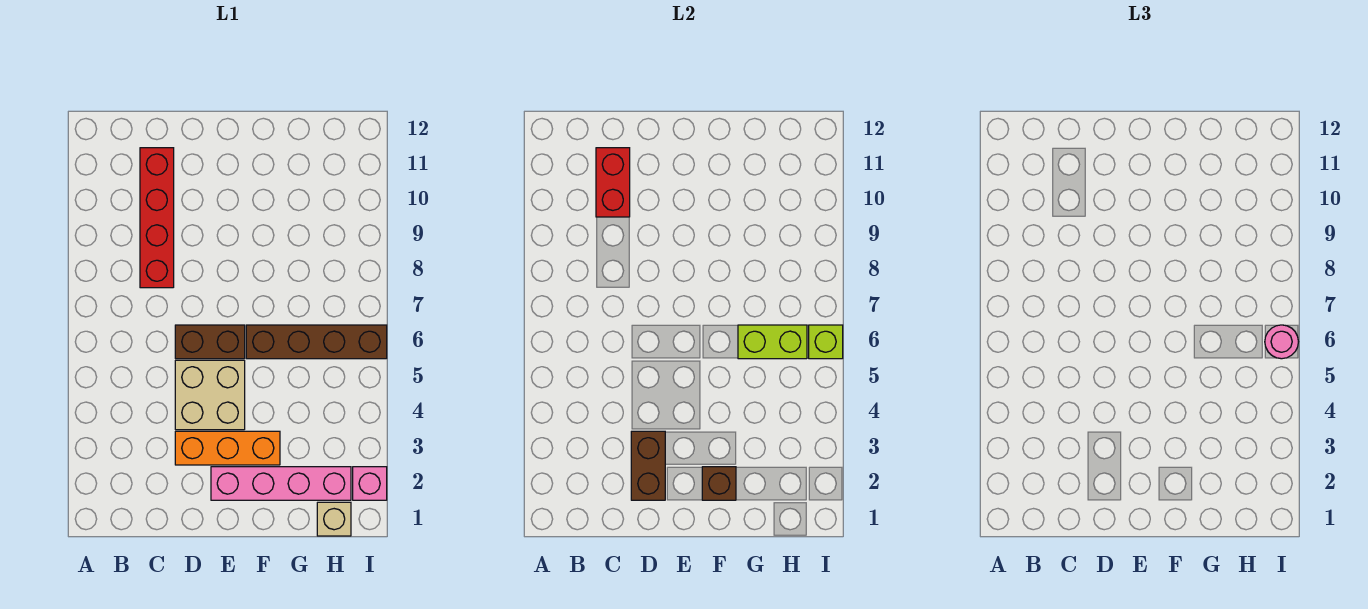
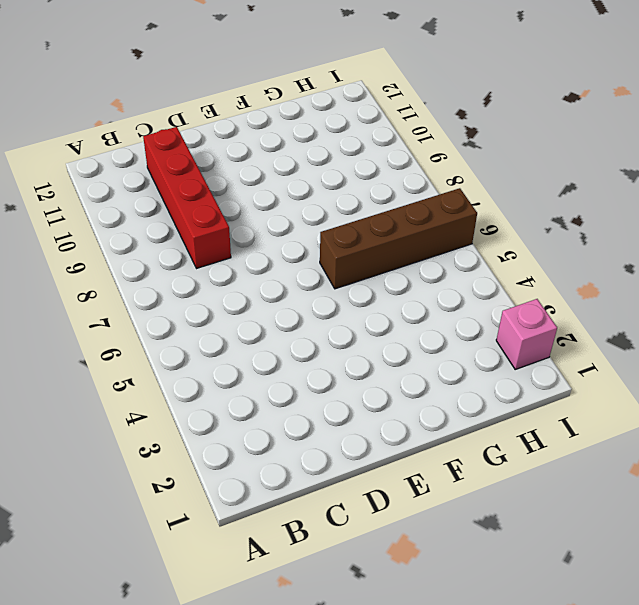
none -> orange brick D3:F3 level 1
none -> tan brick D4:E5 level 1
none -> brown brick D6:E6 level 1

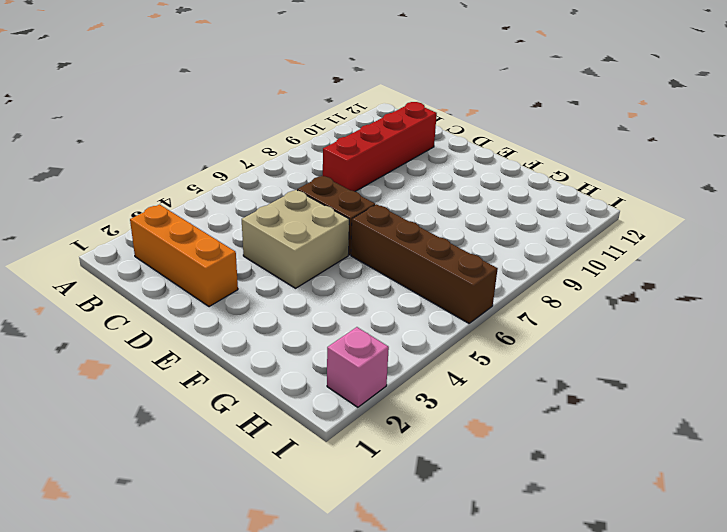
orange brick B2:D2 level 1 -> orange brick D3:F3 level 1
none -> pink brick E2:H2 level 1
none -> tan brick H1 level 1
none -> red brick C10:C11 level 2

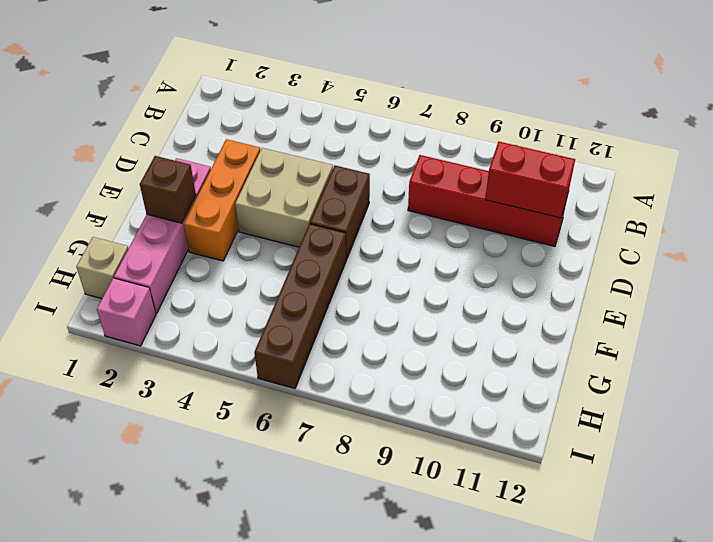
none -> brown brick D2:D3 level 2
none -> lime brick G6:H6 level 2
none -> lime brick I6 level 2

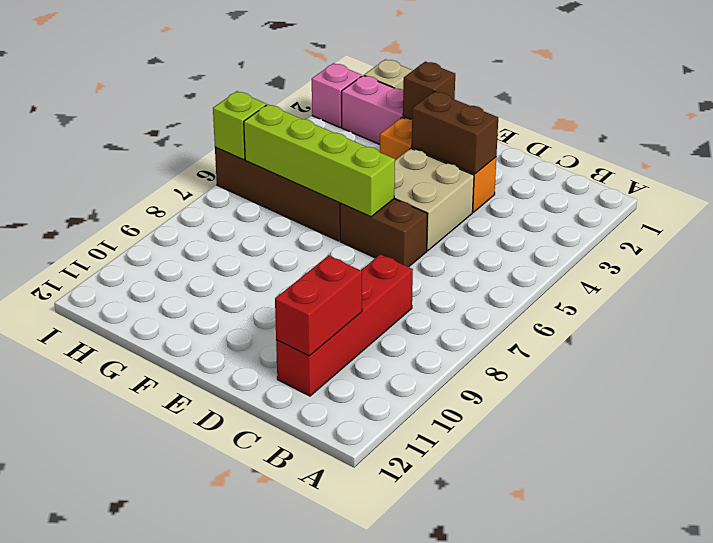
brown brick D3:E3 level 2 -> brown brick D2:D3 level 2
lime brick E6:H6 level 2 -> lime brick G6:H6 level 2
none -> pink round brick I6 level 3

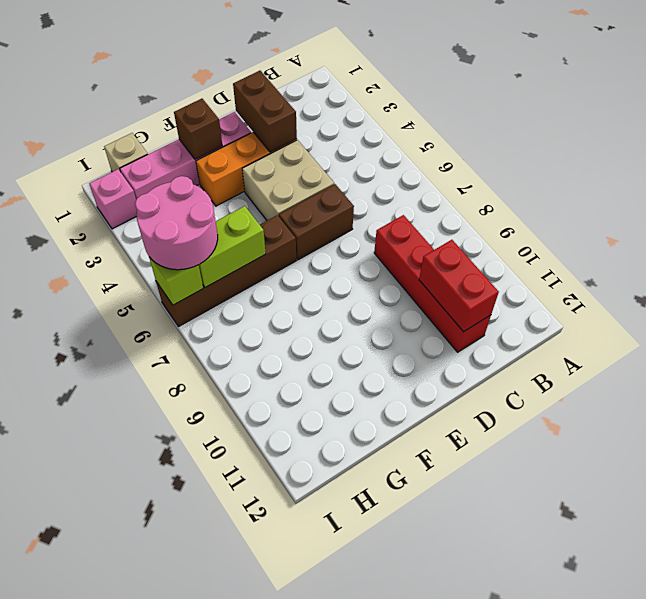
pink round brick H5:I6 level 3 -> pink round brick I6 level 3

